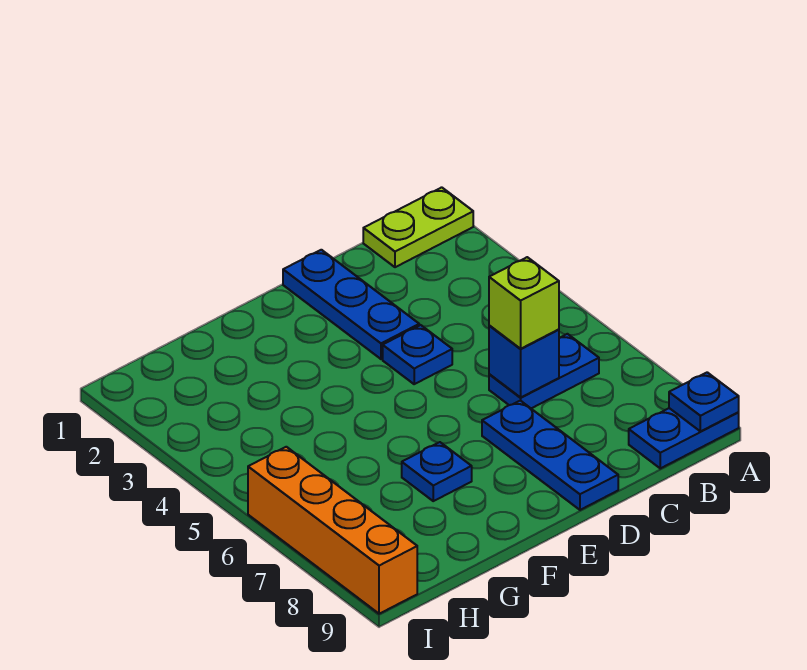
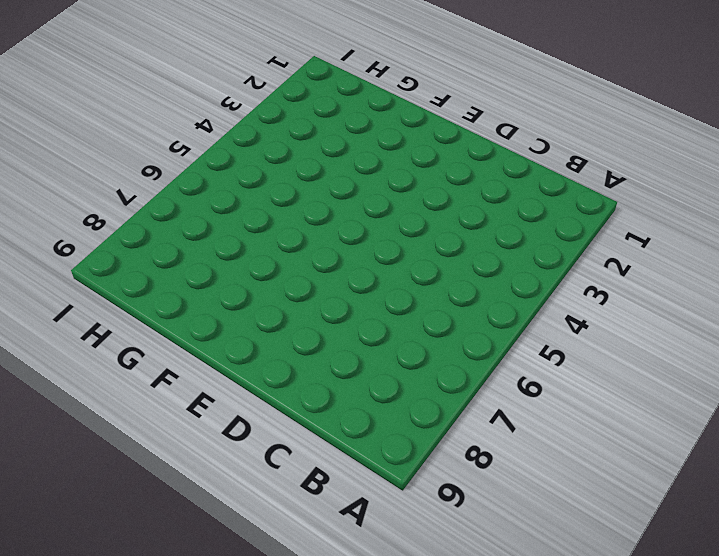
none -> lime plate A1:B1 level 1
none -> blue plate A9:B9 level 1

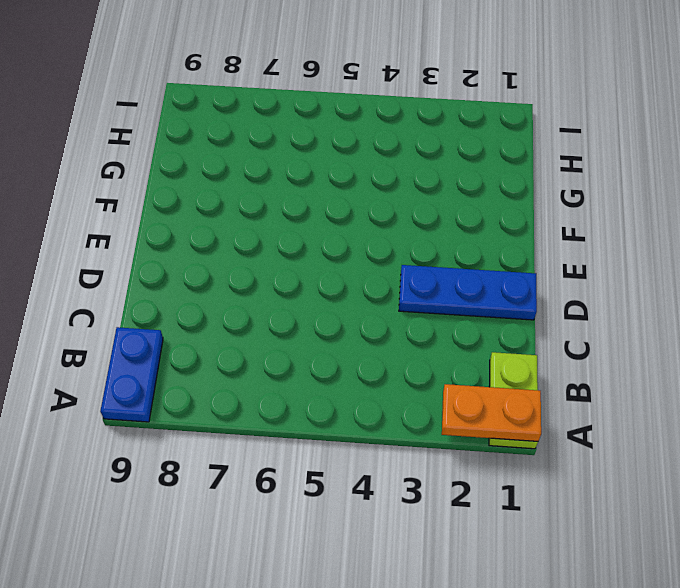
orange plate A1:A2 level 2 -> none
none -> blue plate B6:C6 level 1
none -> blue plate D4 level 1

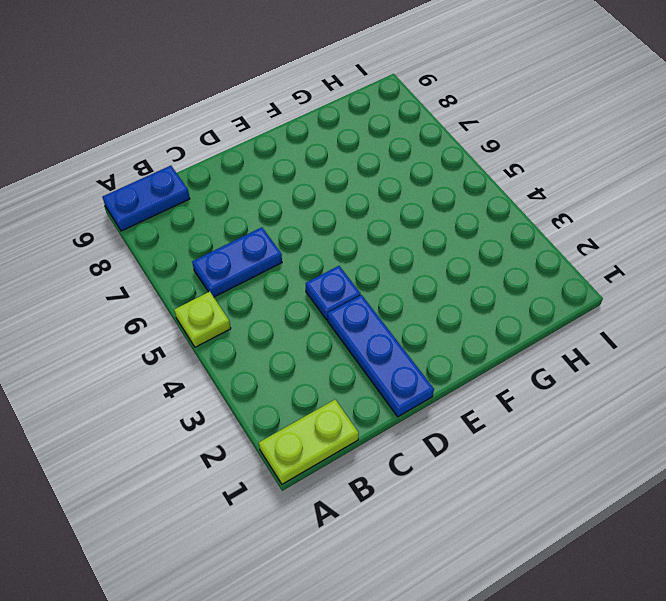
lime plate A5 level 1 -> none
none -> blue plate D7:D9 level 1
none -> blue plate F7 level 1

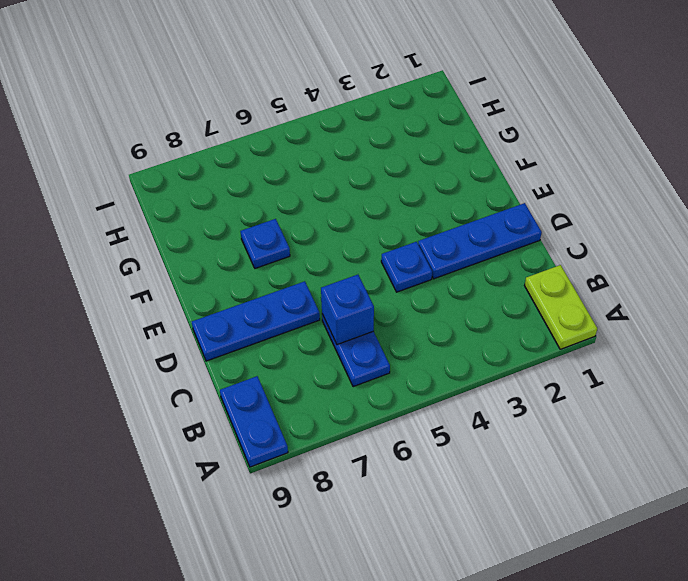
none -> orange brick I6:I9 level 1
none -> blue plate A9 level 2

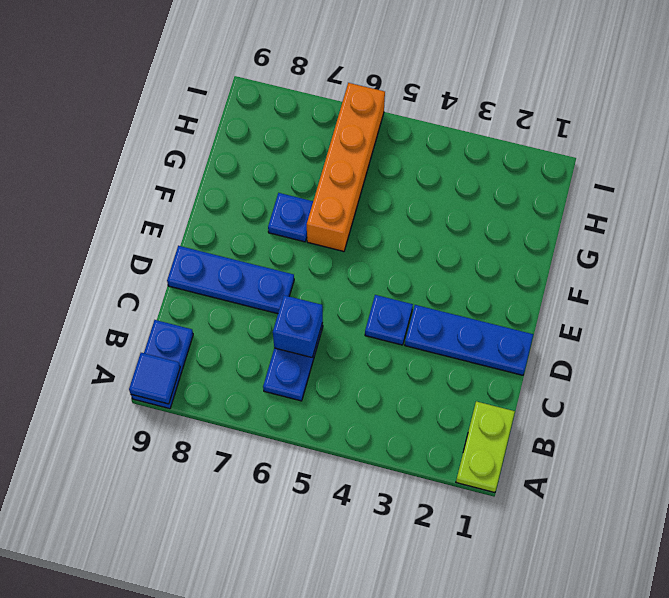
blue tile A9 level 2 -> blue plate A9 level 2
orange brick F6:I6 level 1 -> orange brick I6:I9 level 1
none -> lime brick C6 level 3

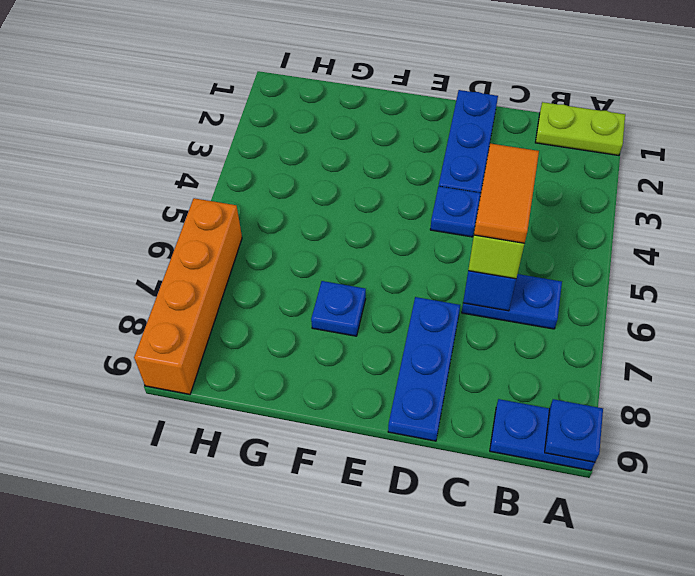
orange tile C5:C6 level 4 -> none

